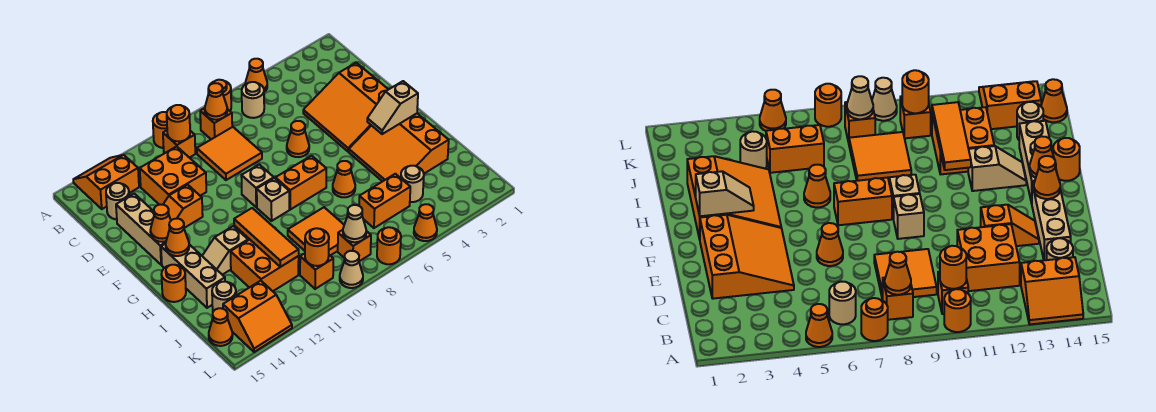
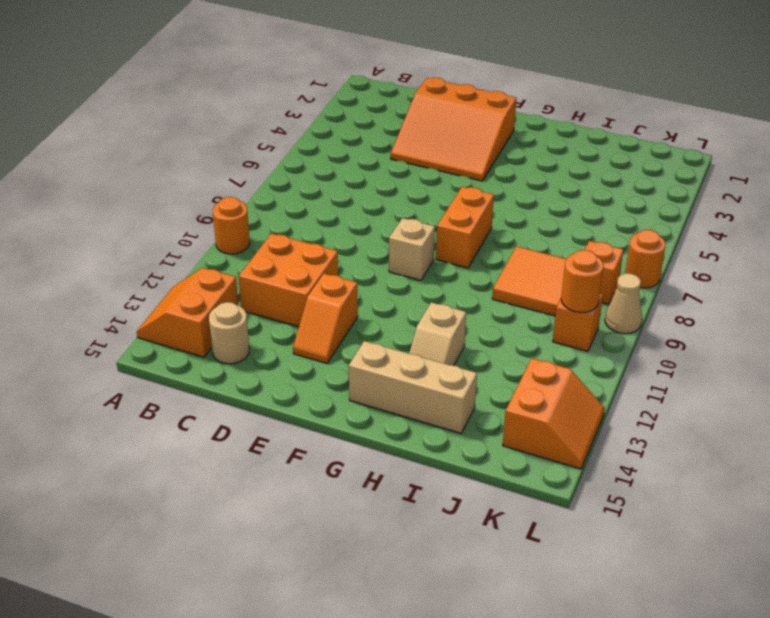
none -> orange cone A5 level 1
none -> orange round brick A7 level 1
none -> tan round brick B6 level 1
none -> orange brick B8 level 1

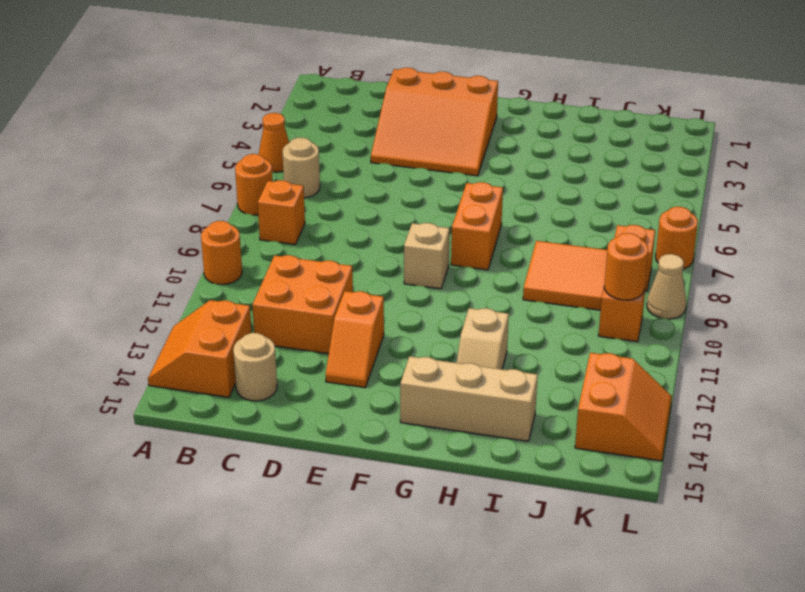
none -> orange brick B10 level 1
none -> orange tile C8:D9 level 1
none -> tan brick D14:F14 level 1
none -> orange cone E6 level 1

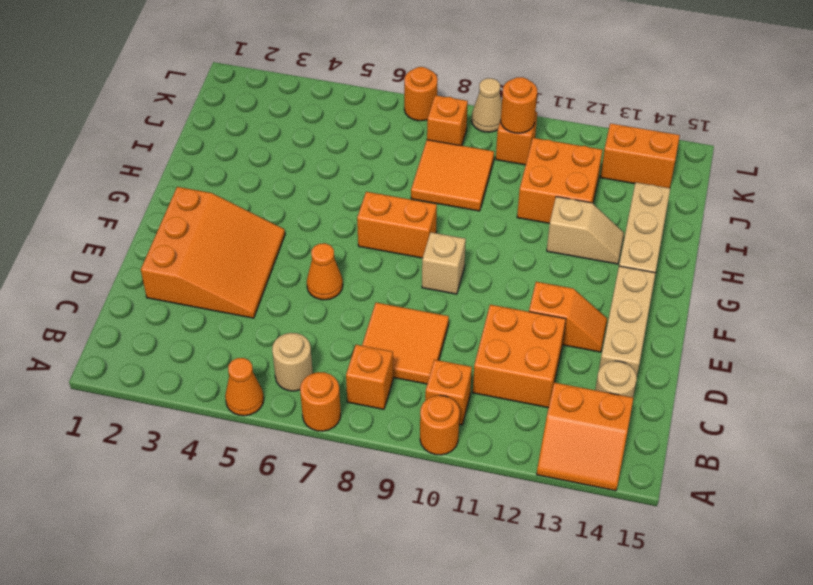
none -> orange slope G2:I4 level 1 top 2
none -> tan brick G9 level 1
none -> orange cone H6 level 1
none -> orange round brick H15 level 1

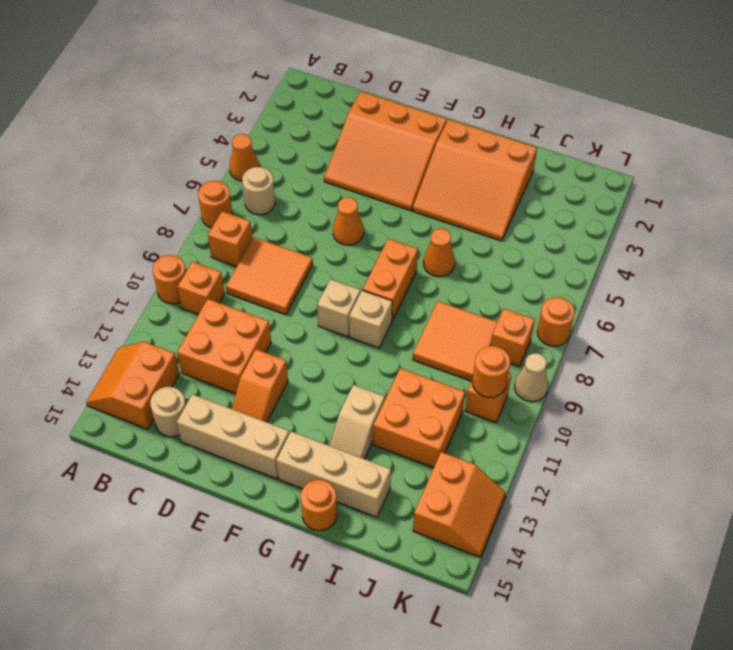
none -> tan round brick J4 level 1
none -> orange brick J5:J6 level 1
none -> tan round brick J14 level 1
none -> orange cone K15 level 1

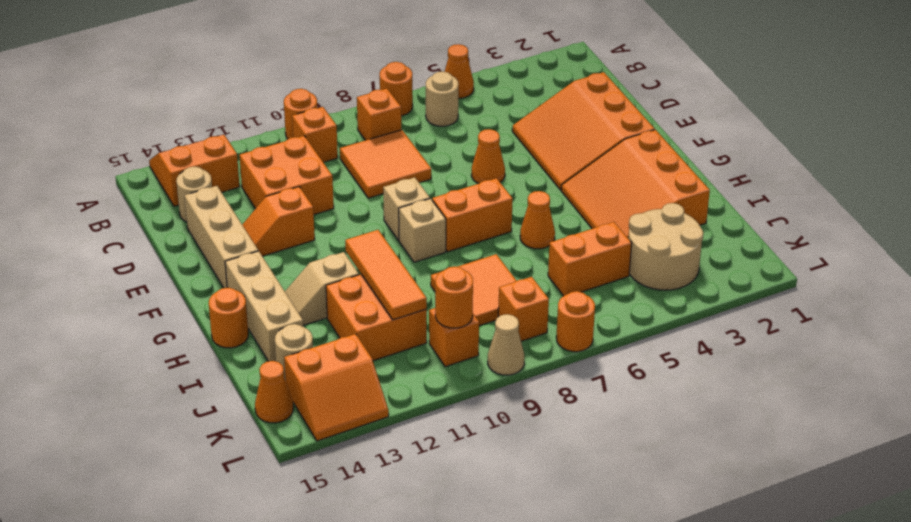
tan round brick J3:K4 level 1 -> tan round brick J4 level 1
none -> orange cone L5 level 1
none -> orange cone B8 level 2
none -> orange round brick B10 level 2
none -> orange cone F14 level 2

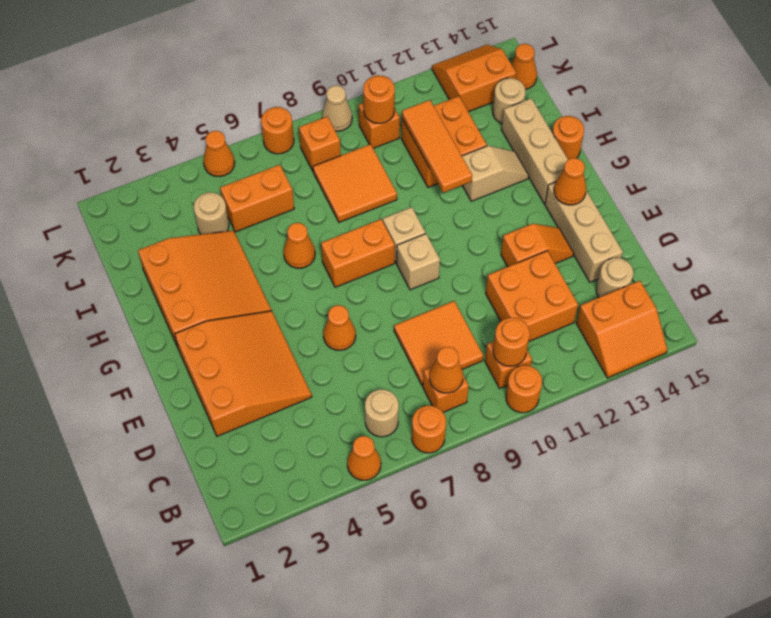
none -> tan slope G2:G3 level 2 top 2
none -> orange cone G14 level 2
none -> tan cone K8 level 2

